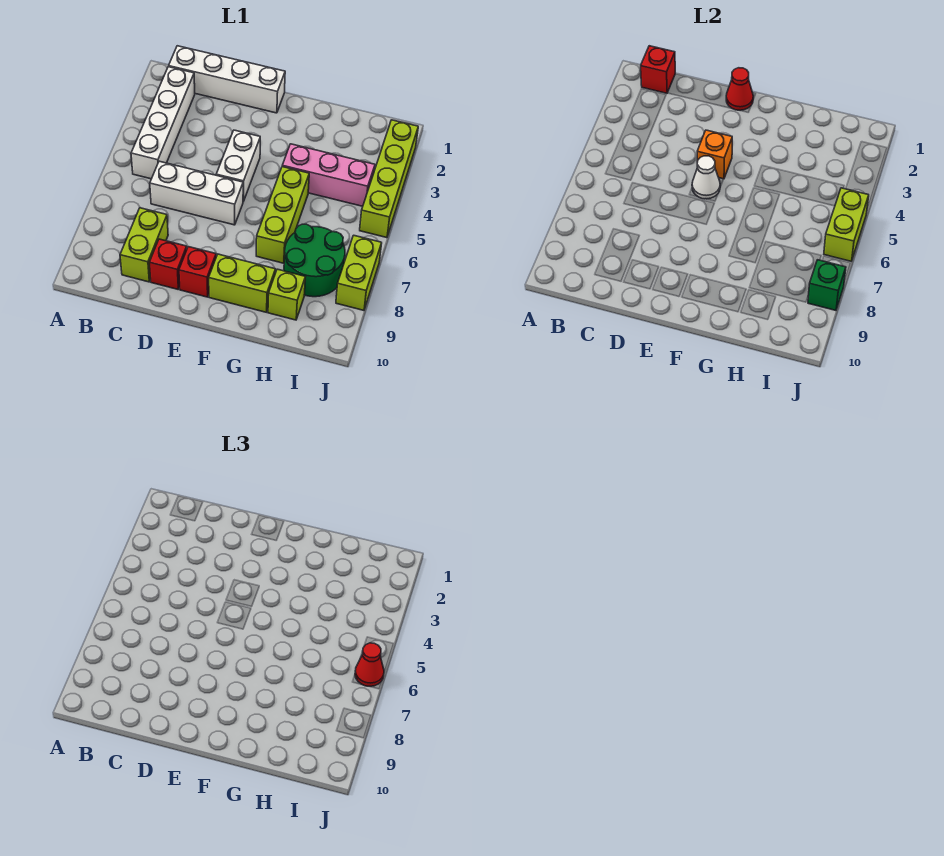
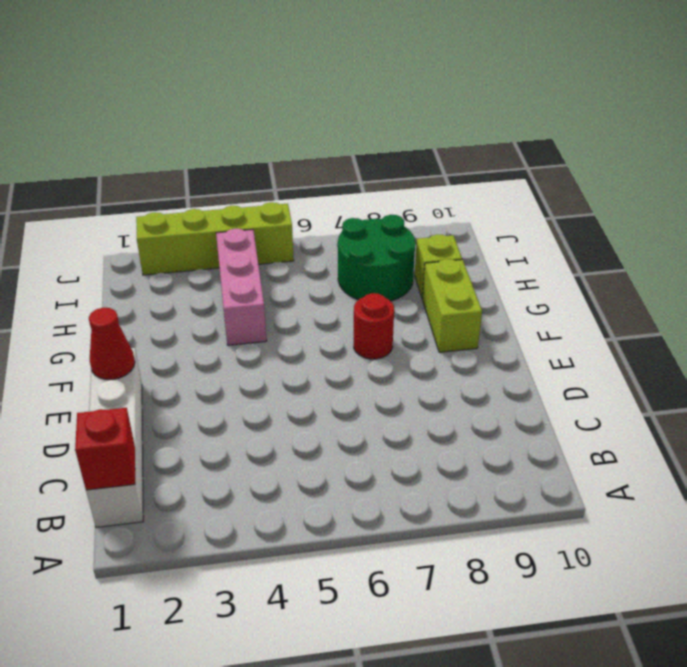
red round brick F7 level 1 -> none
none -> white brick B2:B5 level 1
none -> white brick C6:E6 level 1
none -> lime brick C8:C9 level 1

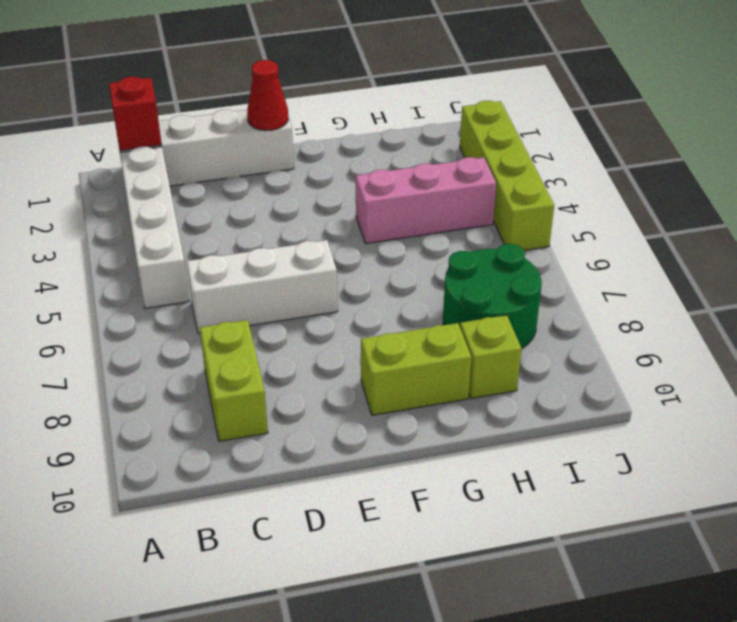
none -> red brick D9 level 1
none -> white brick E4:E5 level 1
none -> red brick E9 level 1

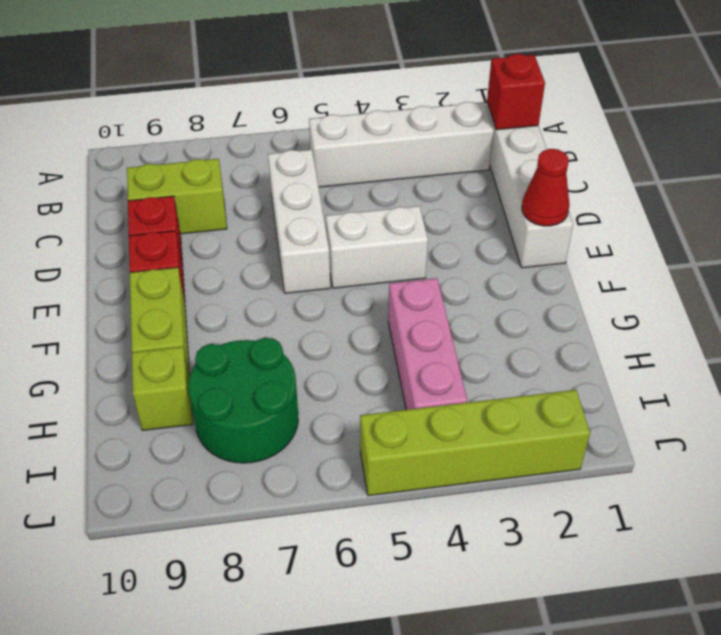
none -> lime brick G5:G7 level 1
none -> lime brick J7:J8 level 1
none -> orange brick E4 level 2

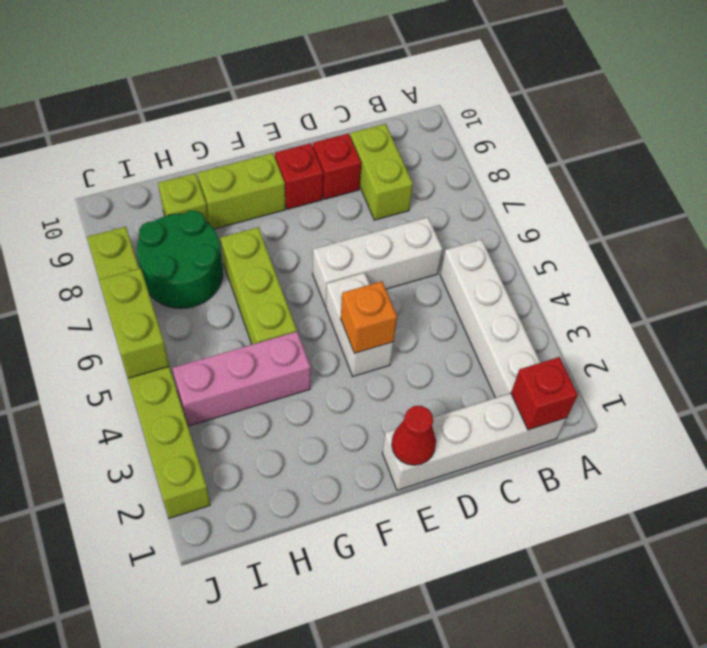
none -> white cone E5 level 2
none -> green brick J8 level 2
none -> red cone J6 level 3

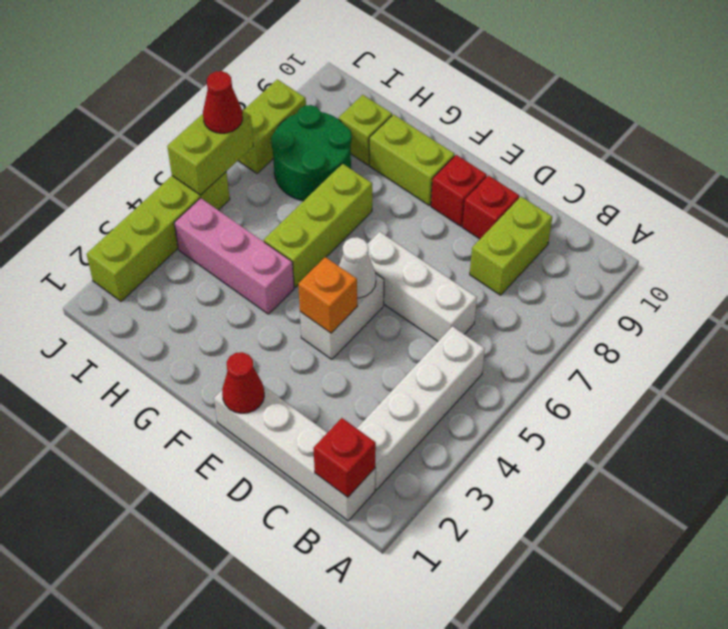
none -> green brick J8 level 2

